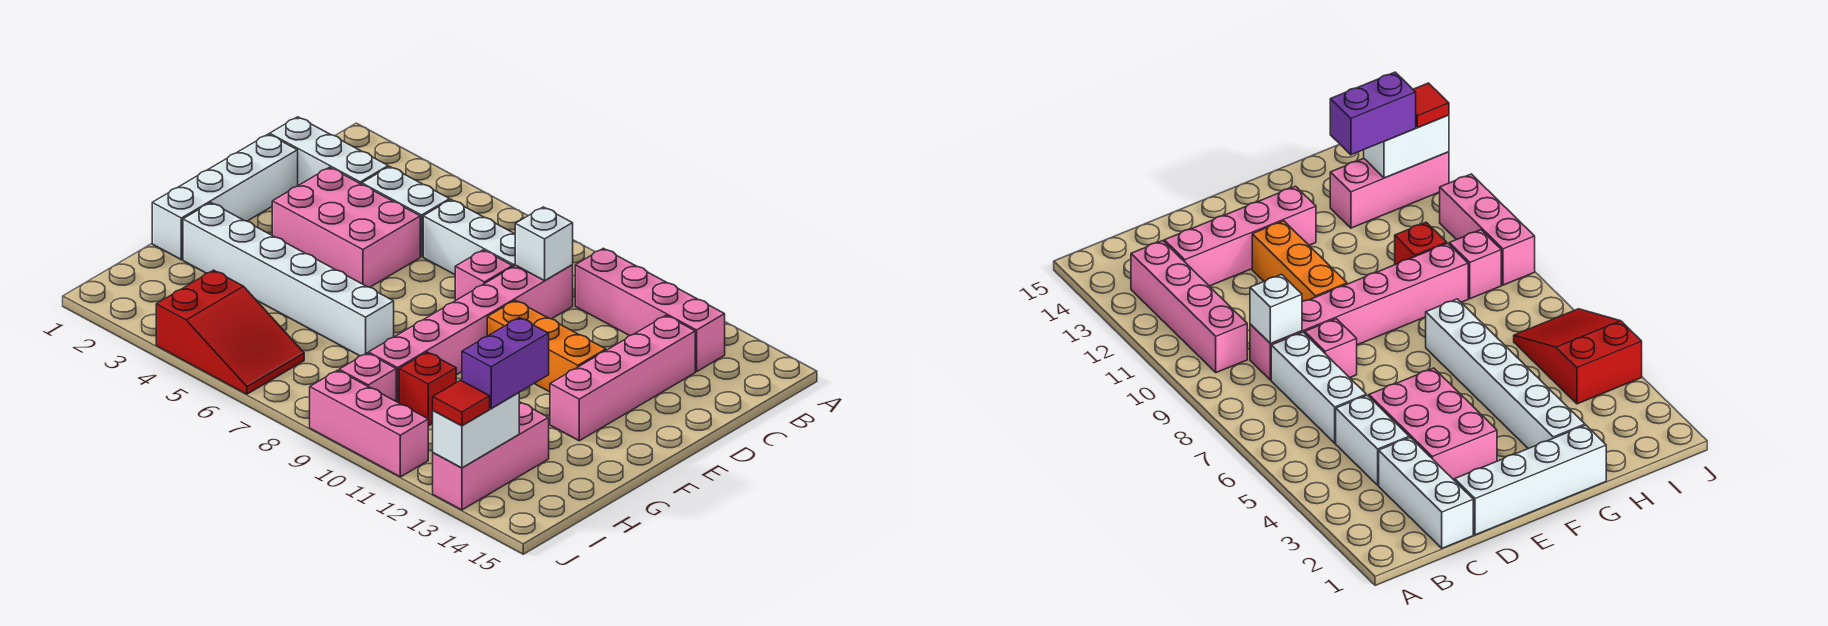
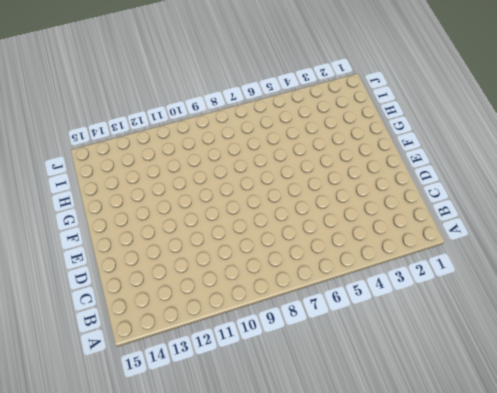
none -> pink brick B10:B13 level 1
none -> white brick C1:C3 level 1
none -> white brick C4:C5 level 1

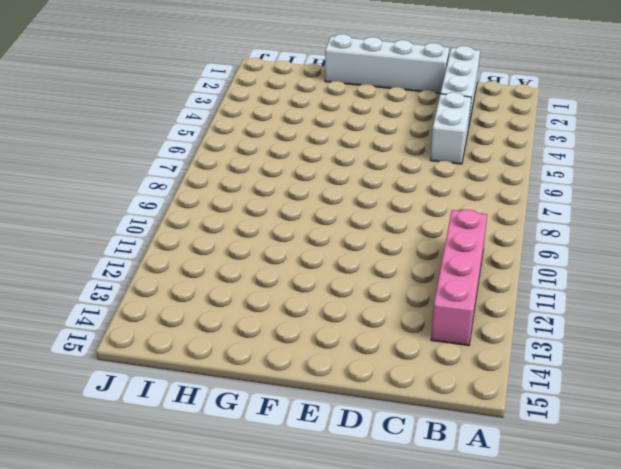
none -> white brick C6:C8 level 1
none -> pink brick C9:H9 level 1
none -> pink brick C13:F13 level 1

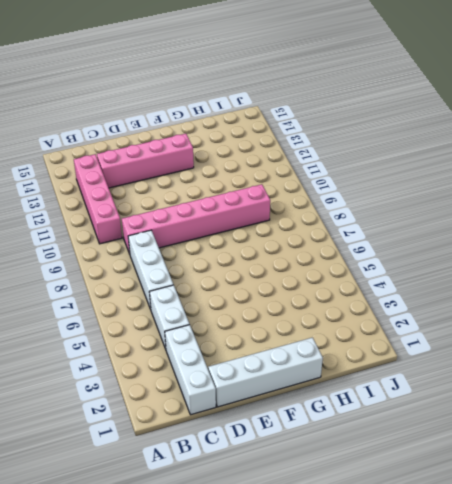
none -> pink brick D3:E5 level 1
none -> pink brick D8 level 1
none -> orange brick E10:E12 level 1

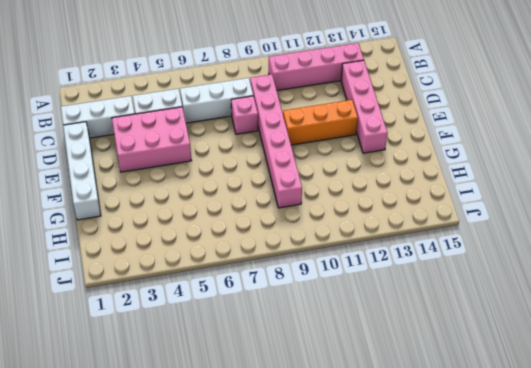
none -> white brick G2:G7 level 1
none -> red brick H10 level 1
none -> pink brick H13:J13 level 1

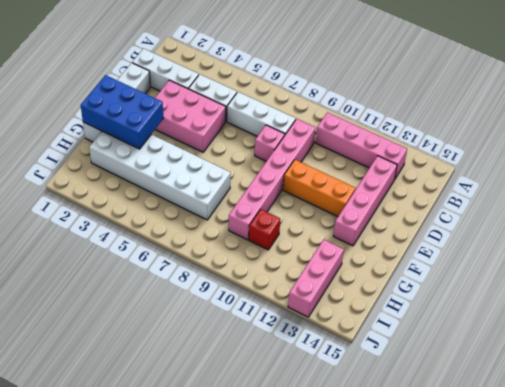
blue brick F1:G3 level 2 -> none
white brick G2:H7 level 1 -> white brick G2:G7 level 1
none -> red slope I4:J6 level 1 top 4
none -> pink brick I9 level 1
none -> pink brick J9:J11 level 1

